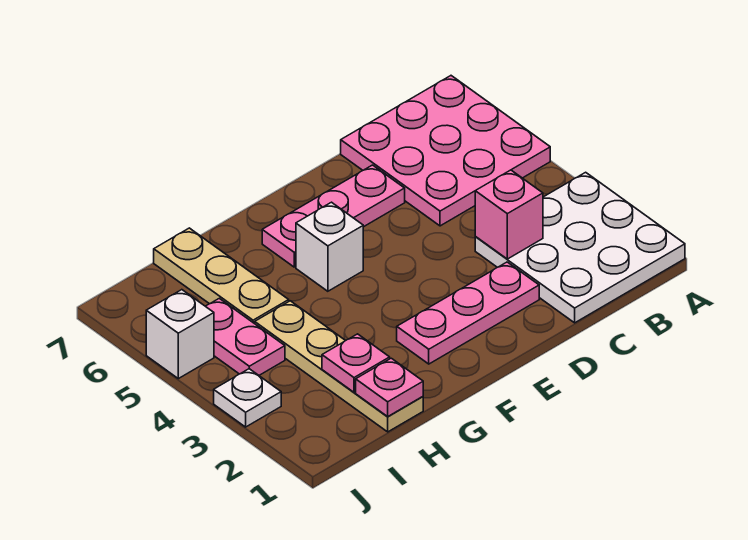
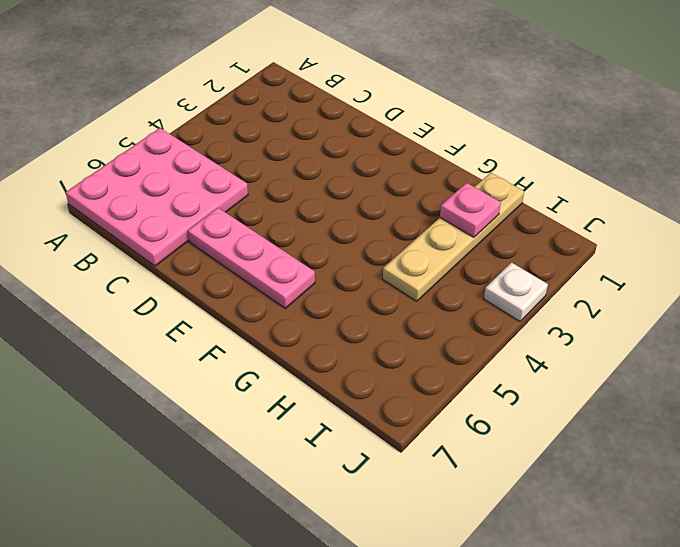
none -> white plate A1:C3 level 1
none -> pink plate D2:F2 level 1
none -> white brick F5 level 1

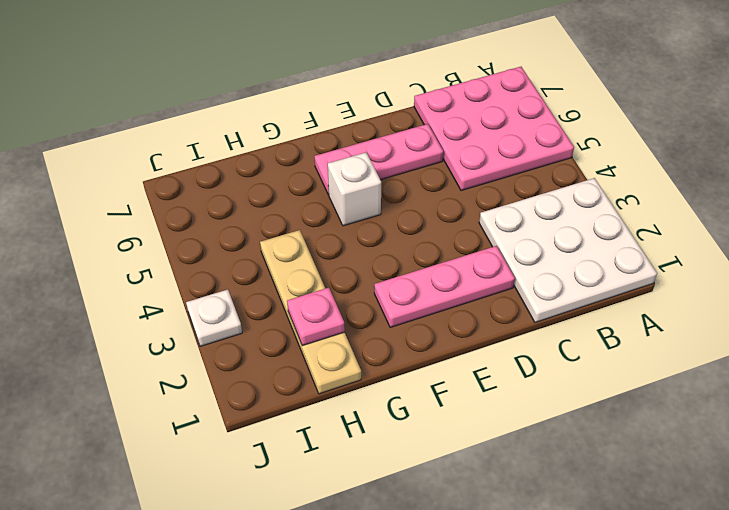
none -> tan plate H5:H7 level 1
none -> pink plate I4:I5 level 1
none -> white brick J5 level 1

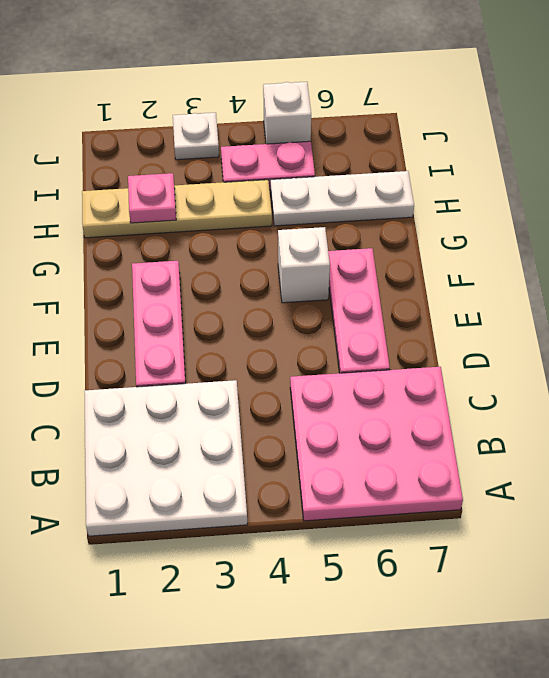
white plate H5:H7 level 1 -> tan plate H5:H7 level 1
none -> pink brick C3 level 2
none -> pink plate H1 level 2

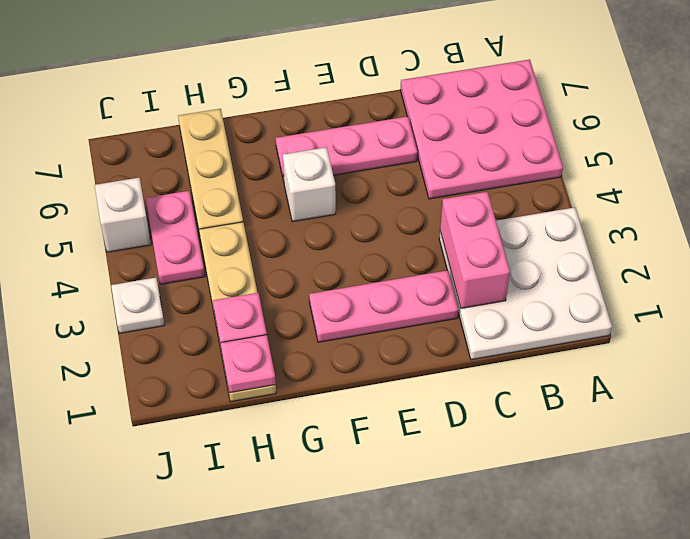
pink brick C2:C3 level 2 -> pink brick C3 level 2

